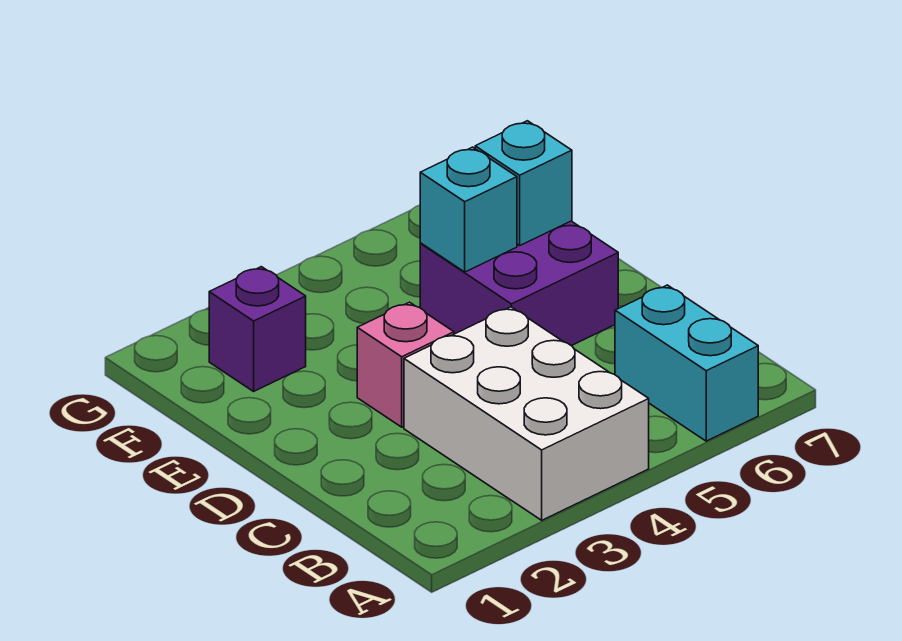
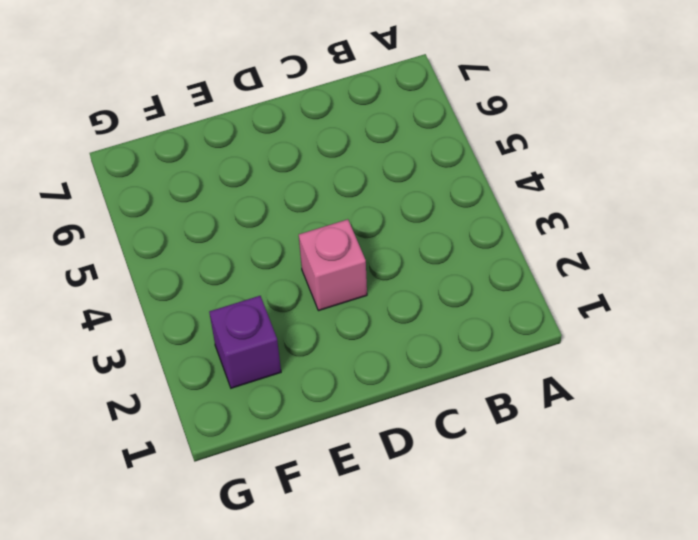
none -> white brick A3:C4 level 1
none -> cyan brick A6:B6 level 1

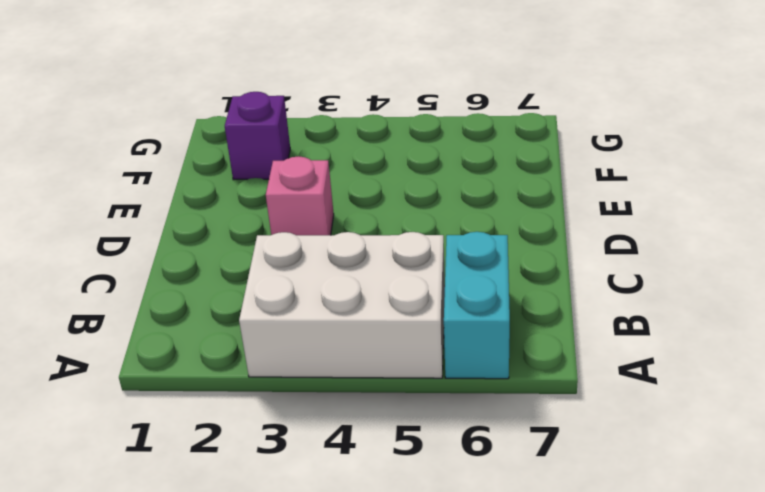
white brick A3:B5 level 1 -> white brick A3:C4 level 1
none -> purple brick D5:E6 level 1
none -> cyan brick E5 level 2

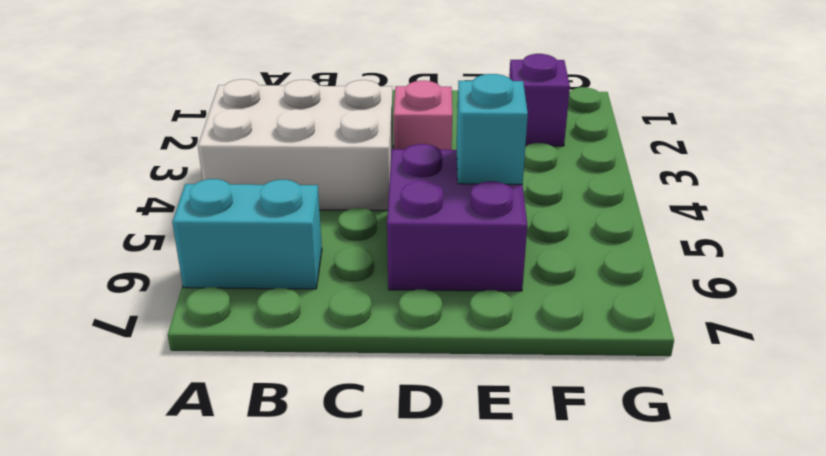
none -> cyan brick E6 level 2

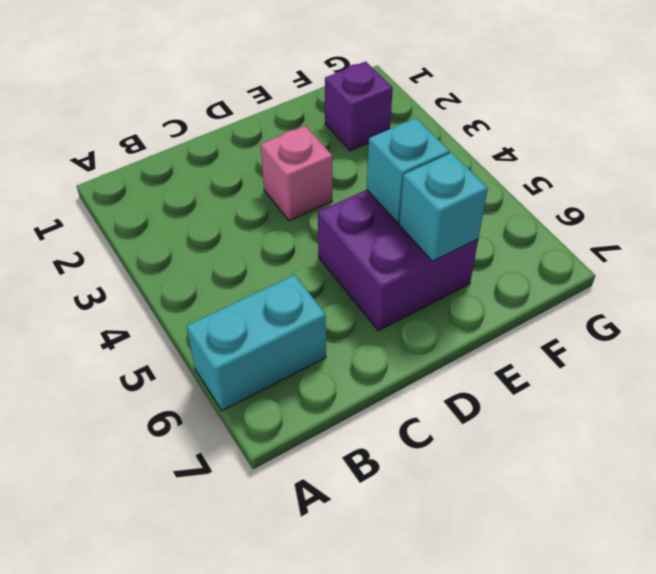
none -> white brick A3:C4 level 1

